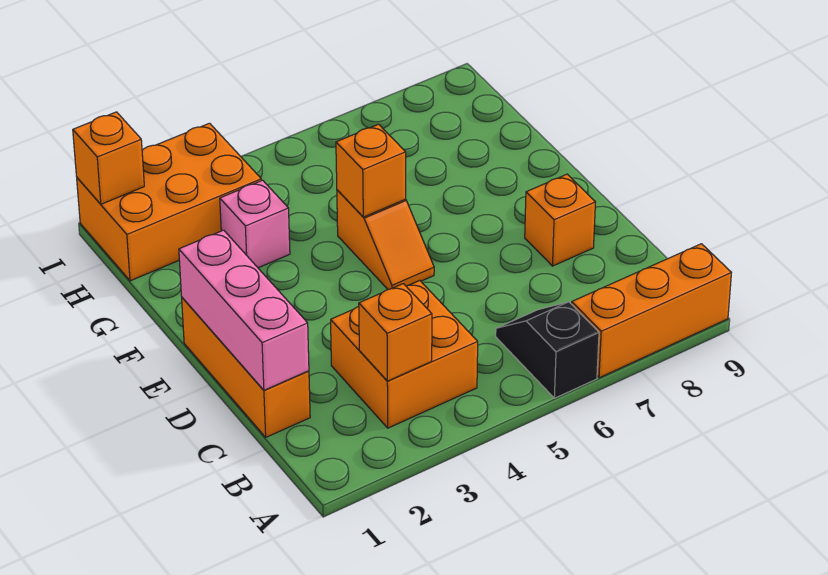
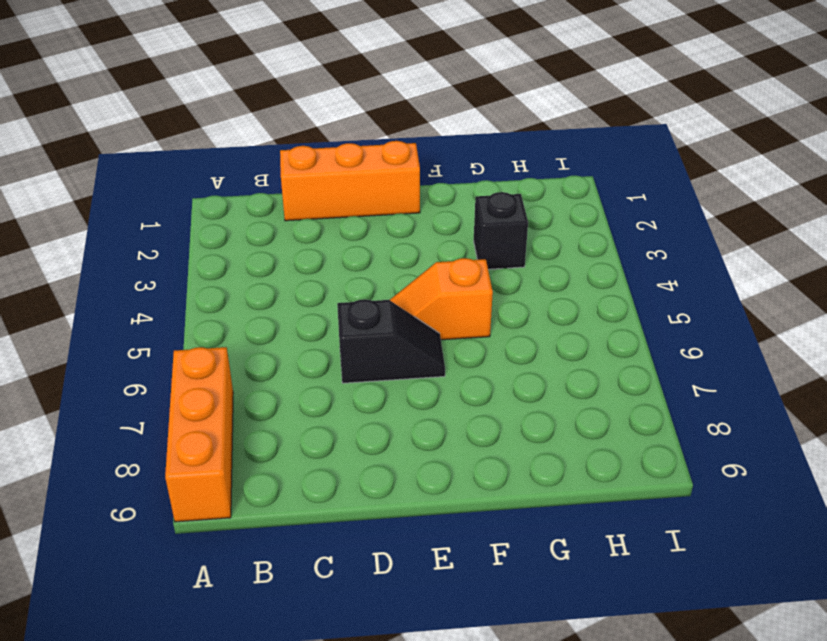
black slope D6:E6 level 1 top D -> black slope A6:B6 level 1 top A
black brick G3 level 1 -> pink brick G3 level 1
none -> orange brick B3:C4 level 1
none -> orange brick D8 level 1
none -> orange brick H1:I3 level 1

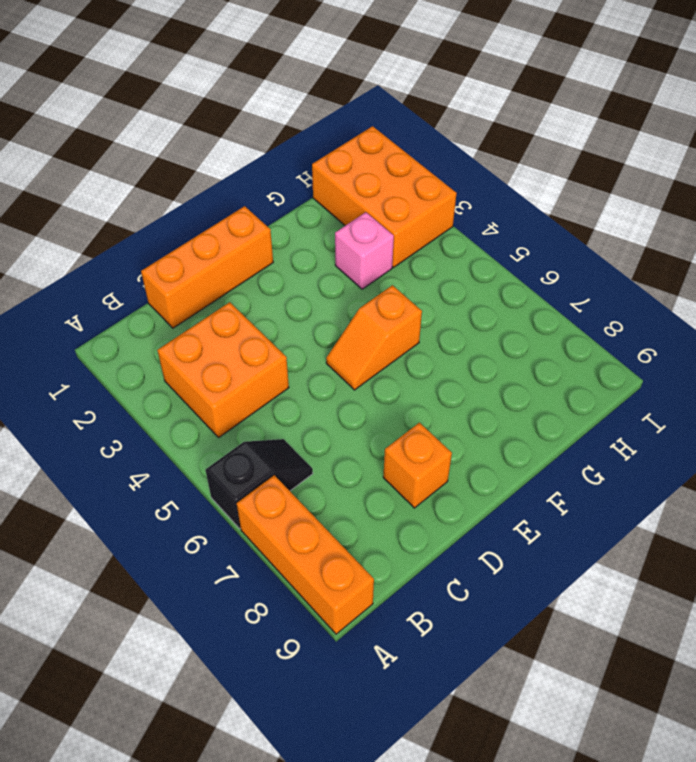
none -> orange brick B3 level 2
none -> pink brick C1:E1 level 2
none -> orange brick F5 level 2

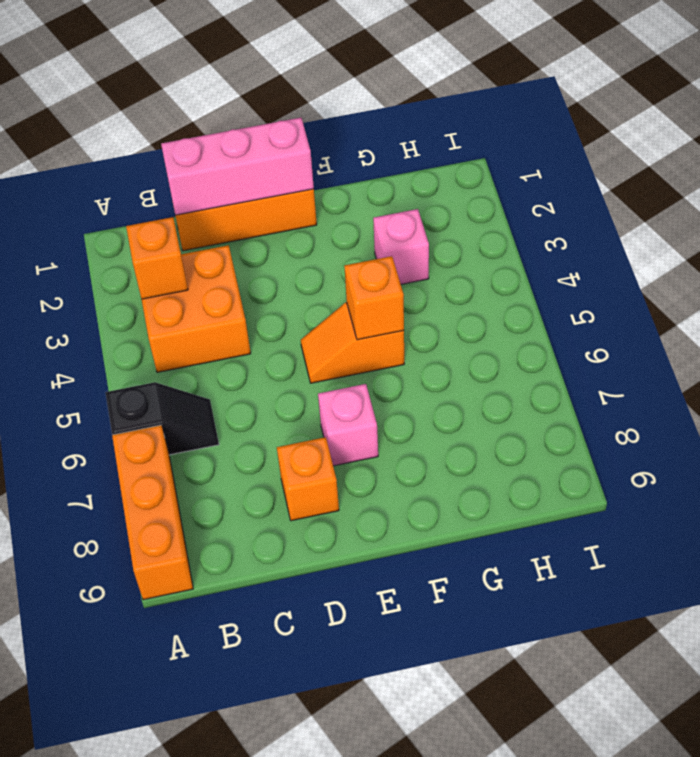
pink brick E7 level 1 -> none
none -> orange brick H1:I3 level 1
none -> orange brick I1 level 2

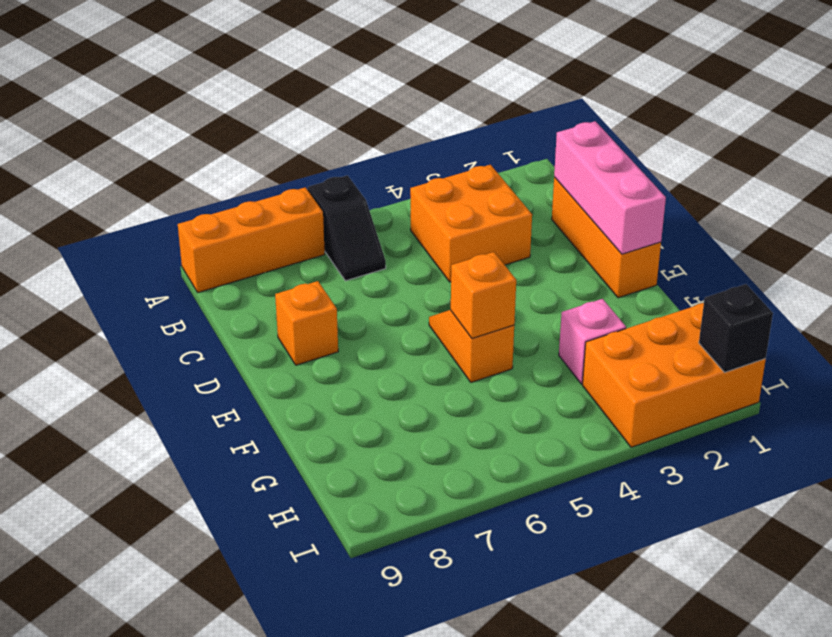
black brick I1 level 2 -> orange brick I1 level 2
none -> orange brick B3 level 2

